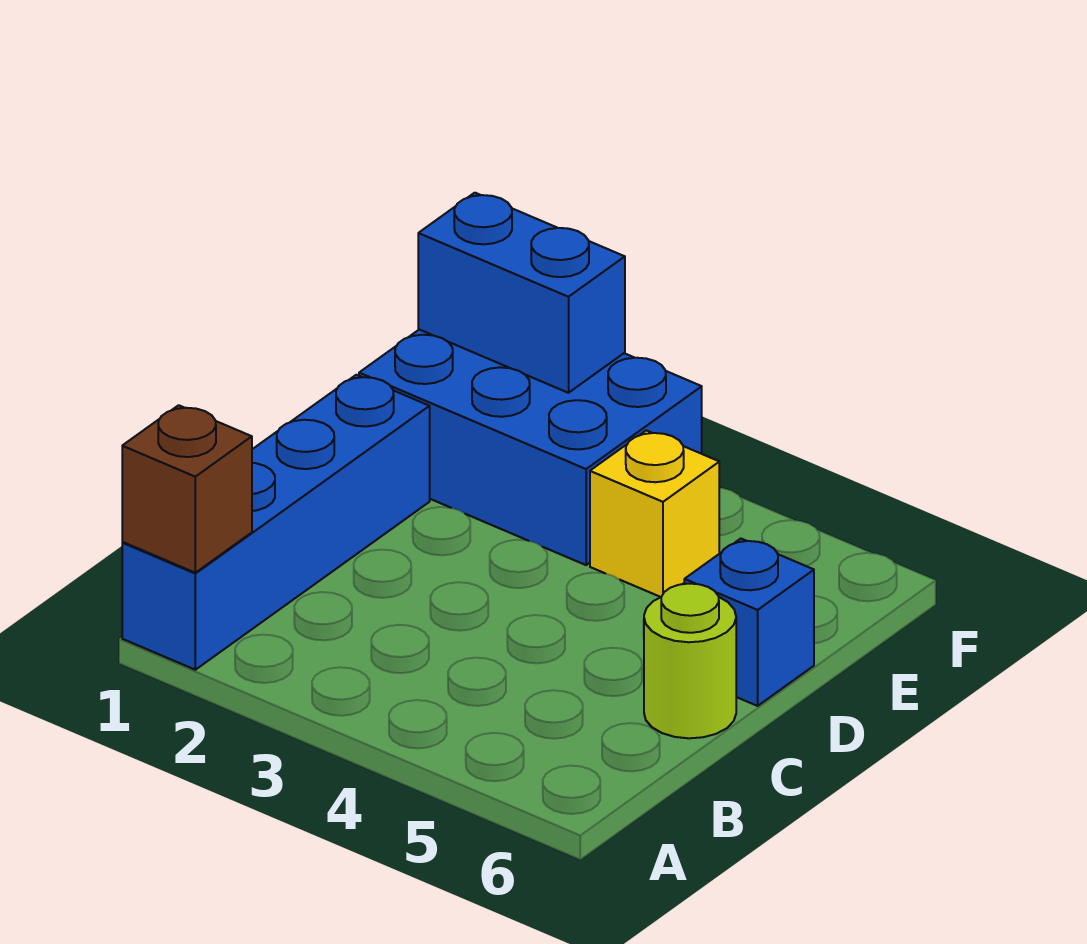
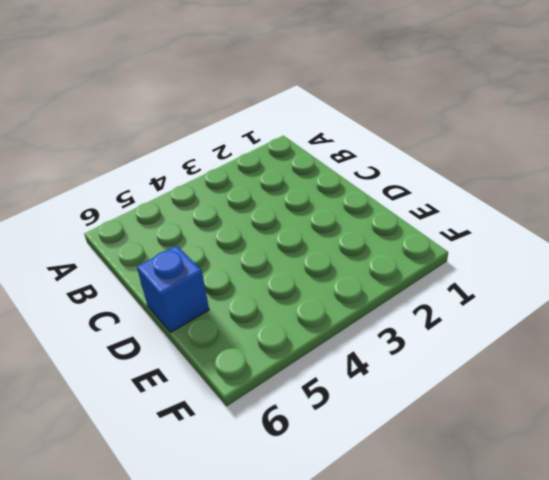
none -> blue brick A1:D1 level 1
none -> lime round brick C6 level 1

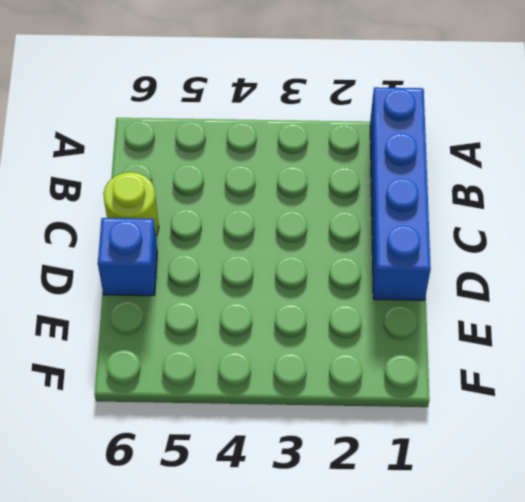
none -> blue brick E1:F3 level 1
none -> yellow brick E4 level 1

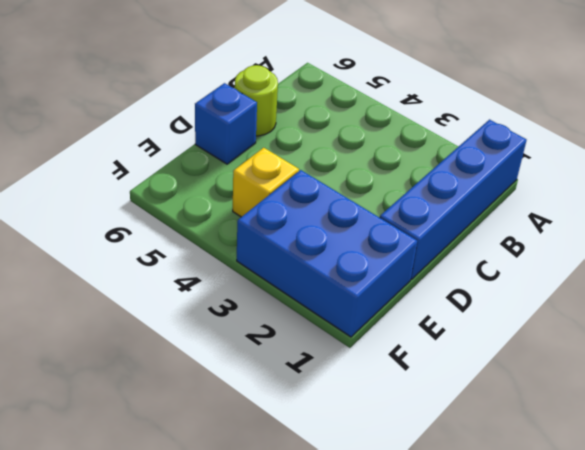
none -> brown brick A1 level 2
none -> blue brick F1:F2 level 2

